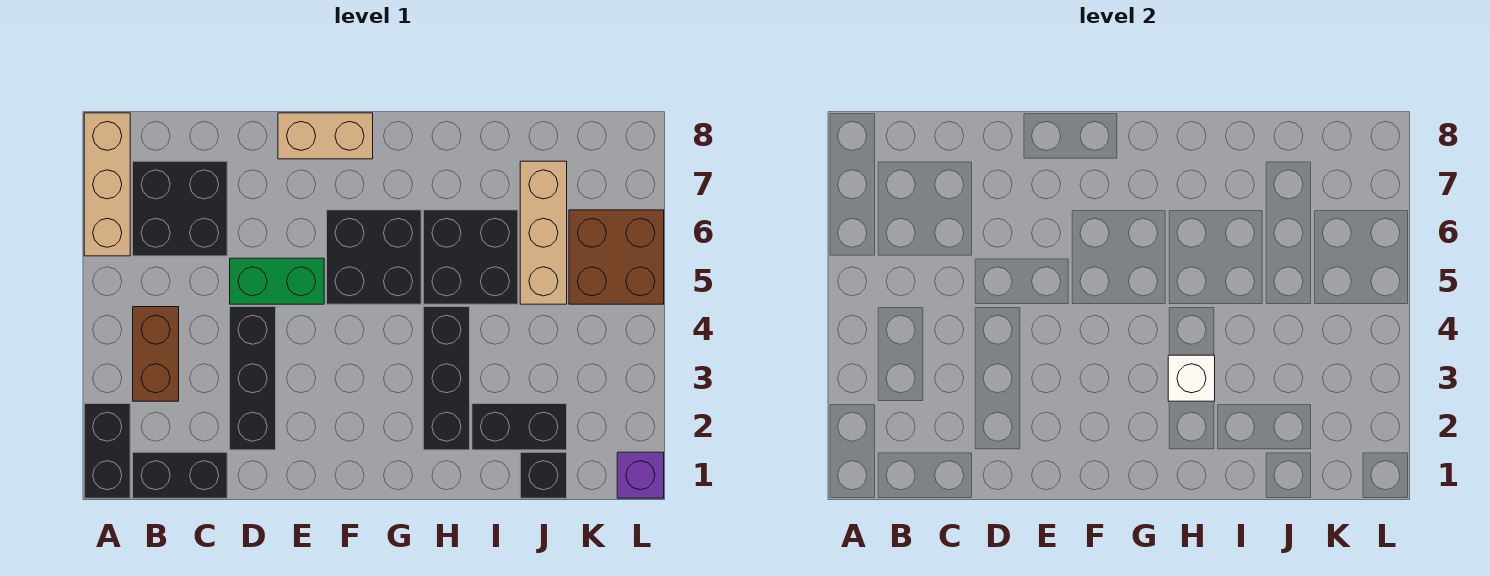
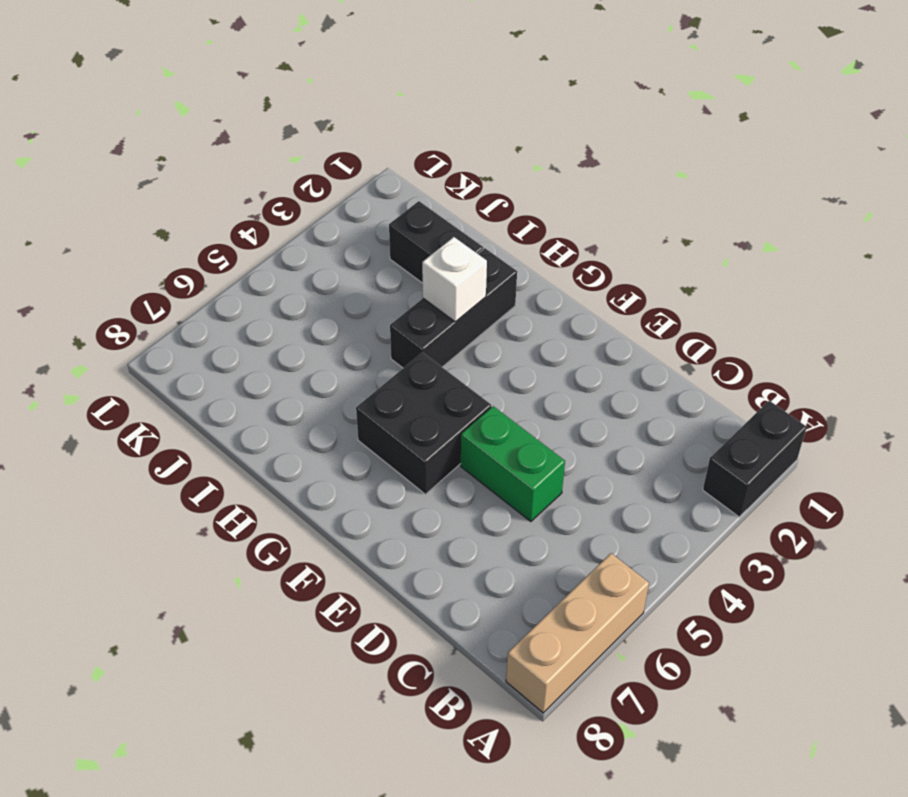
none -> black brick B1:C1 level 1
none -> brown brick B3:B4 level 1
none -> black brick B6:C7 level 1

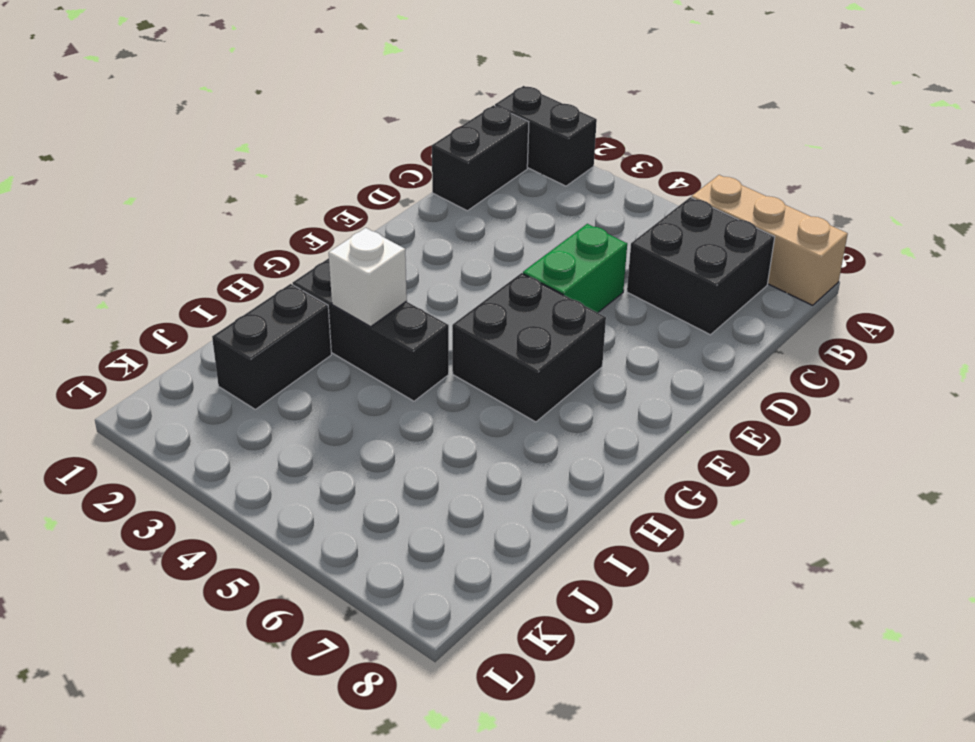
none -> brown brick B3:B4 level 1
none -> black brick D2:D4 level 1
none -> tan brick E8:F8 level 1

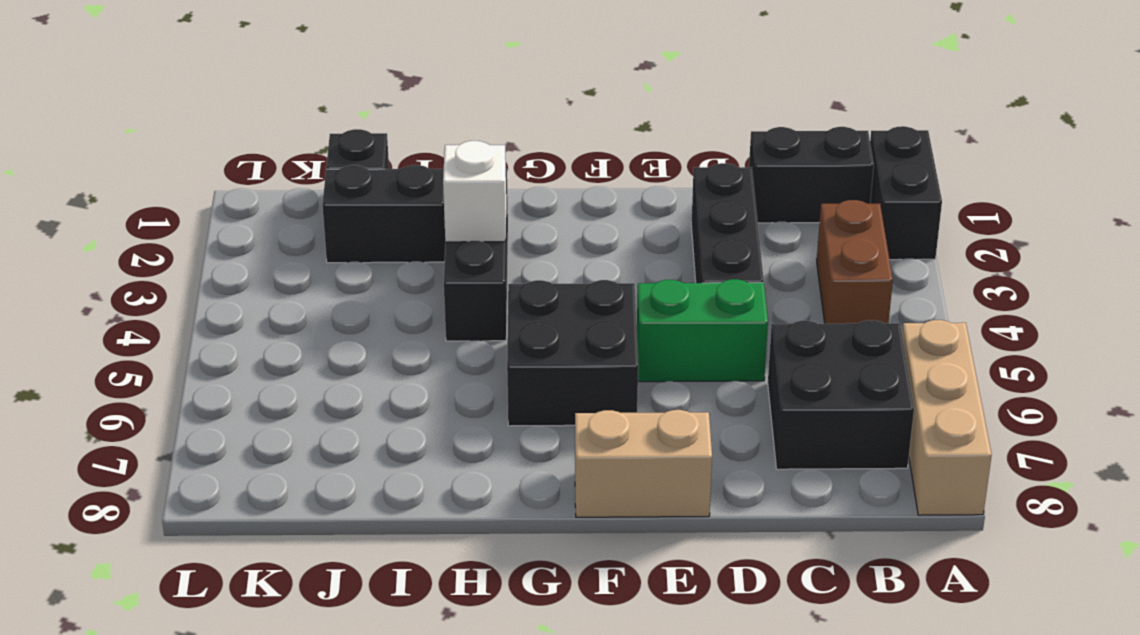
none -> black brick H5:I6 level 1
none -> tan brick J5:J7 level 1
none -> brown brick K5:L6 level 1

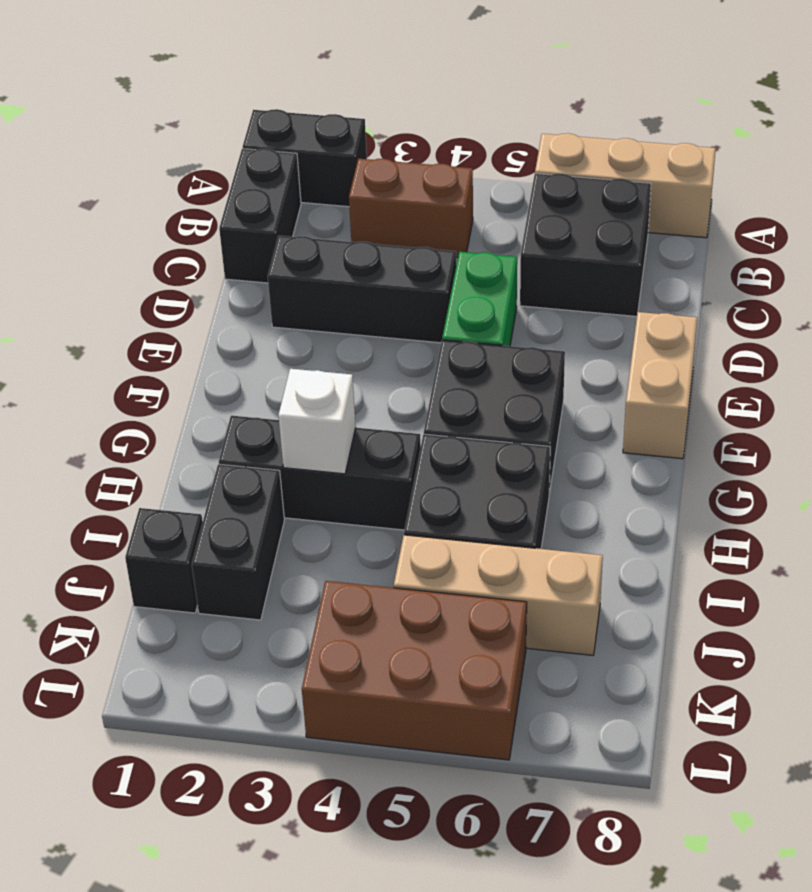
brown brick K4:L6 level 1 -> brown brick K5:L6 level 1
none -> purple brick L1 level 1

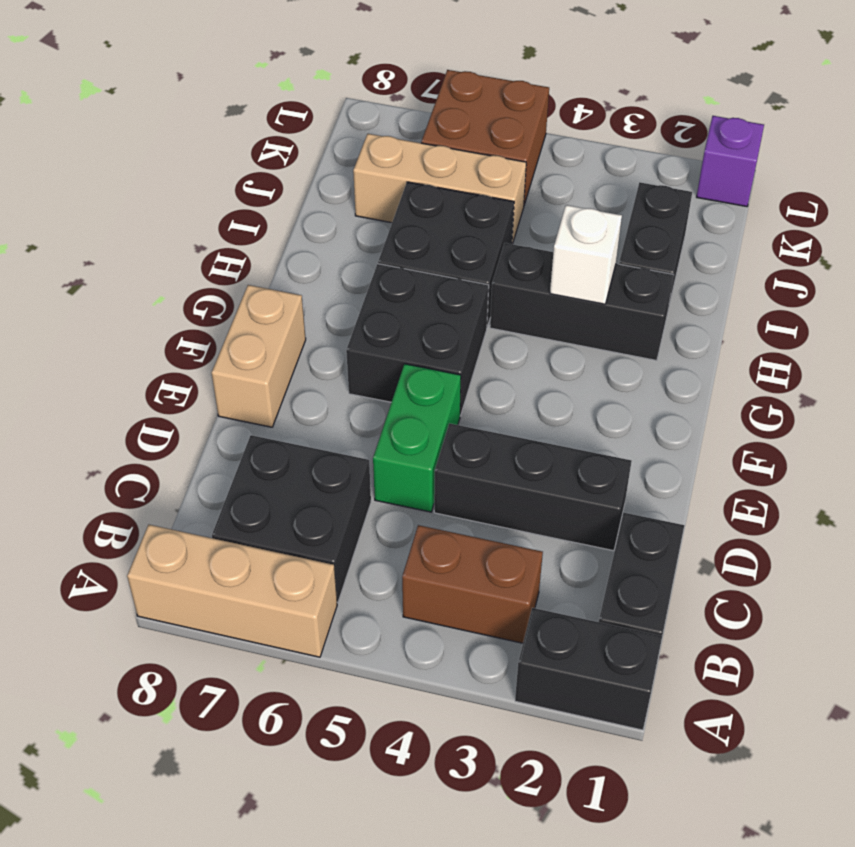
none -> black brick J1 level 1

